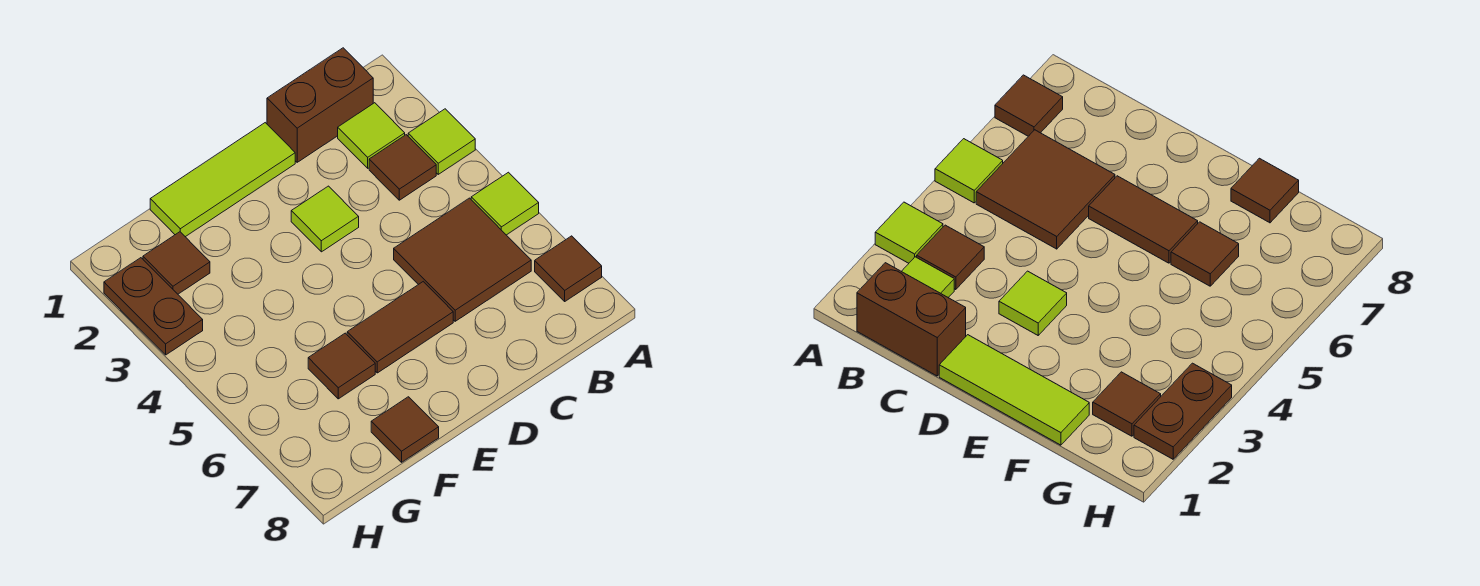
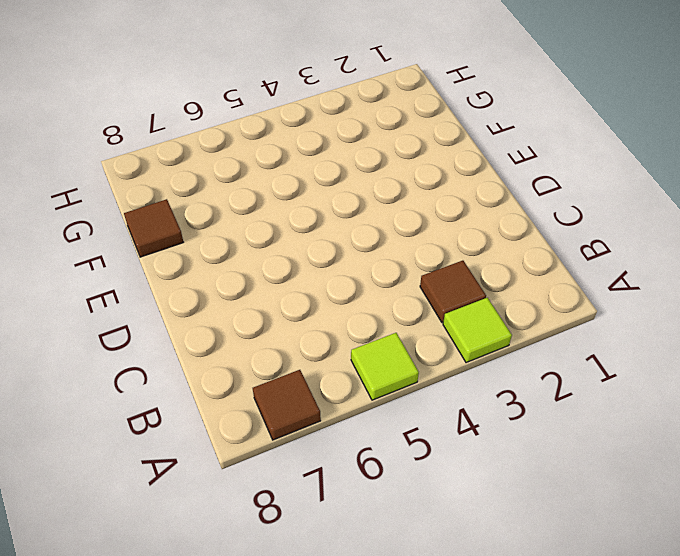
none -> brown brick B1:C1 level 1
none -> lime tile B2 level 1
none -> brown tile B5:C6 level 1

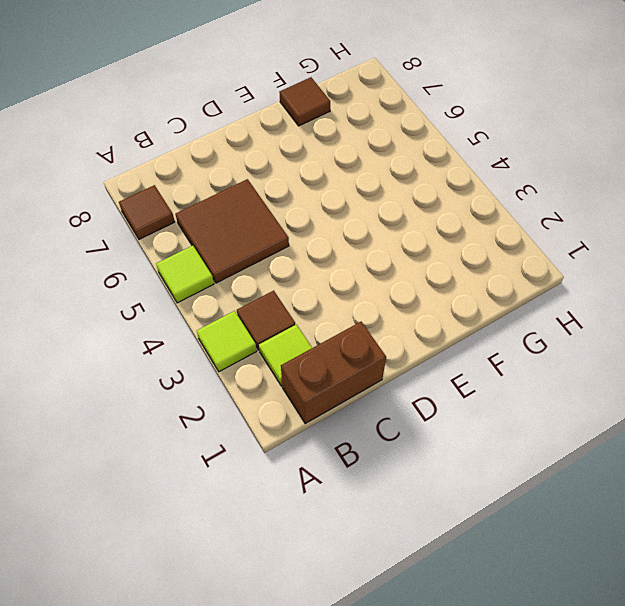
none -> lime tile D1:F1 level 1
none -> lime tile D3 level 1
none -> brown tile D6:E6 level 1

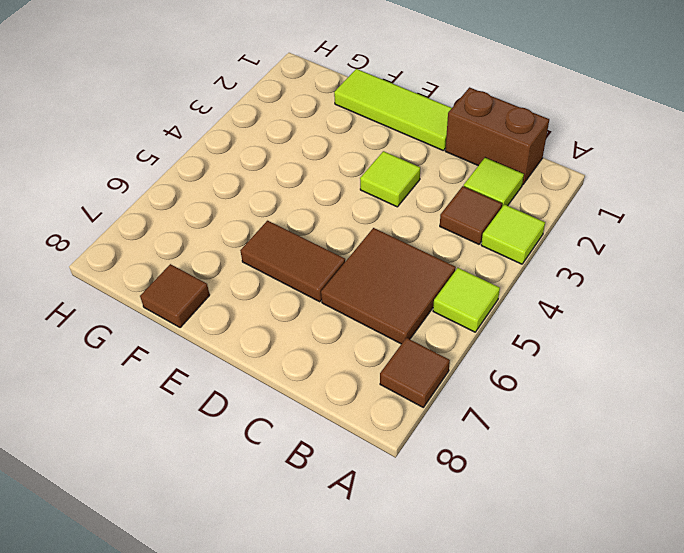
none -> brown tile F6 level 1
none -> brown tile G2 level 1
none -> brown plate H2:H3 level 1

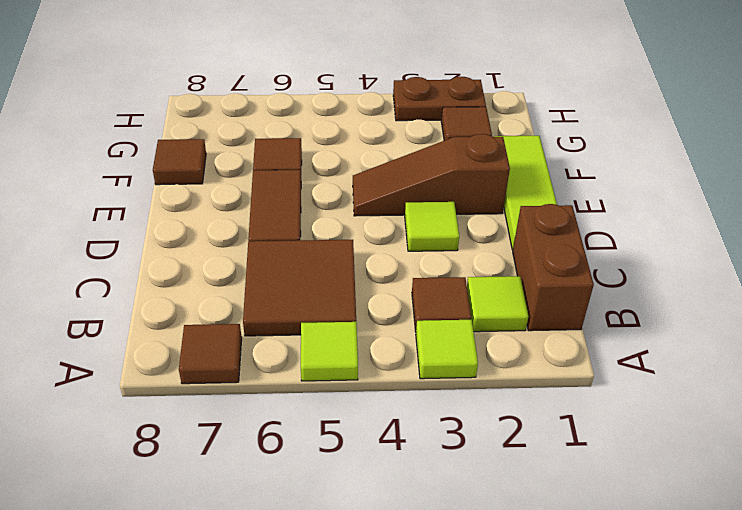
brown slope E2:E4 level 1 top 2 -> none

